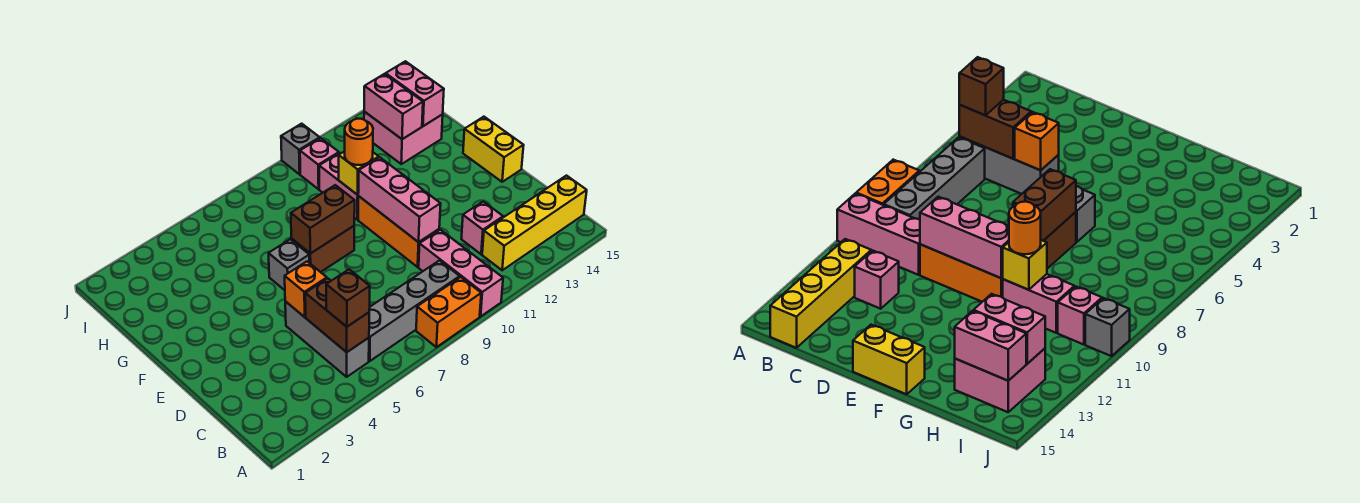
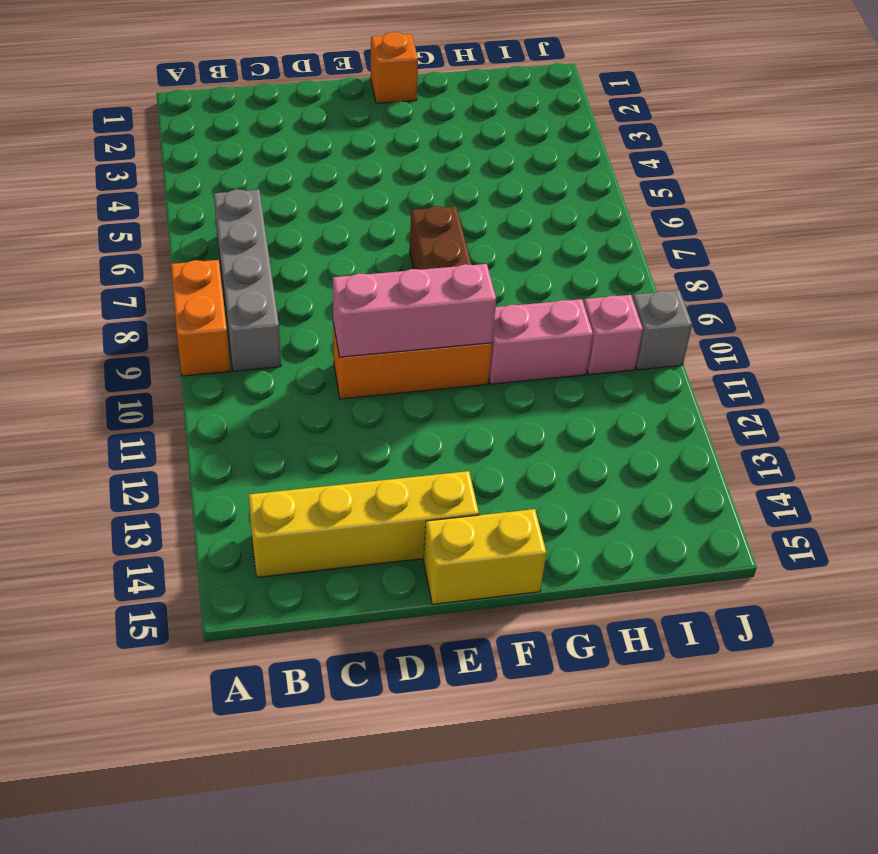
yellow brick B14:E14 level 1 -> yellow brick B12:B15 level 1
orange brick F1 level 1 -> orange brick D5 level 2
none -> pink brick A10:C10 level 1
none -> grey brick B5:D5 level 1
none -> pink brick C12 level 1

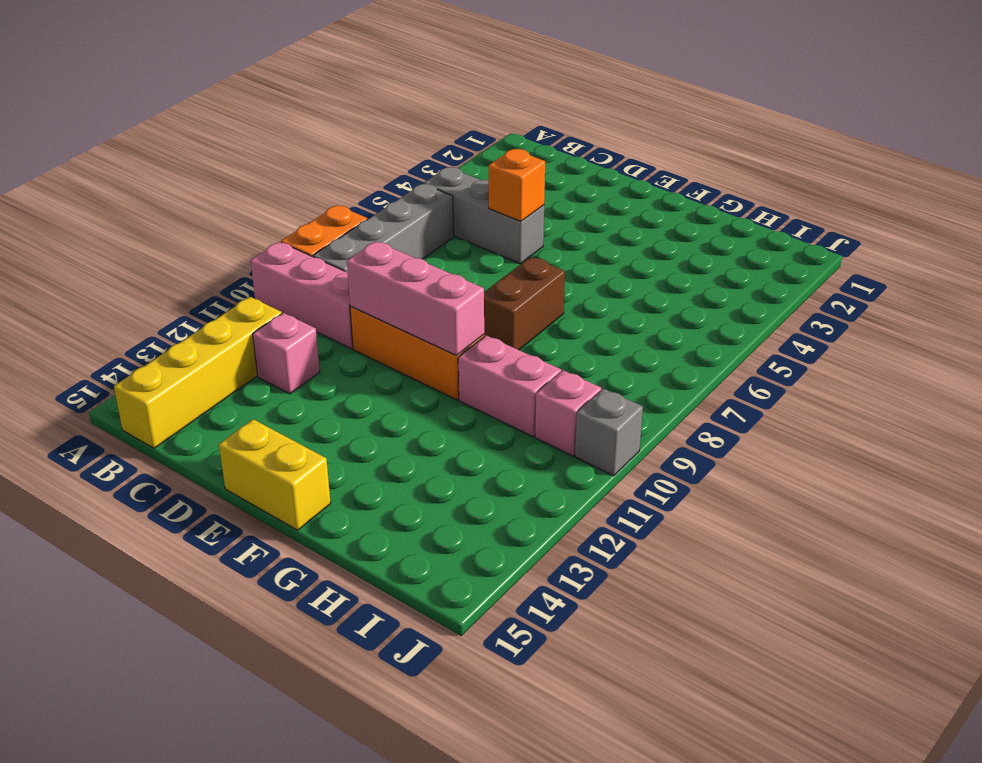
none -> grey brick F6 level 1
none -> pink brick H13:I14 level 1
none -> brown brick B5:C5 level 2

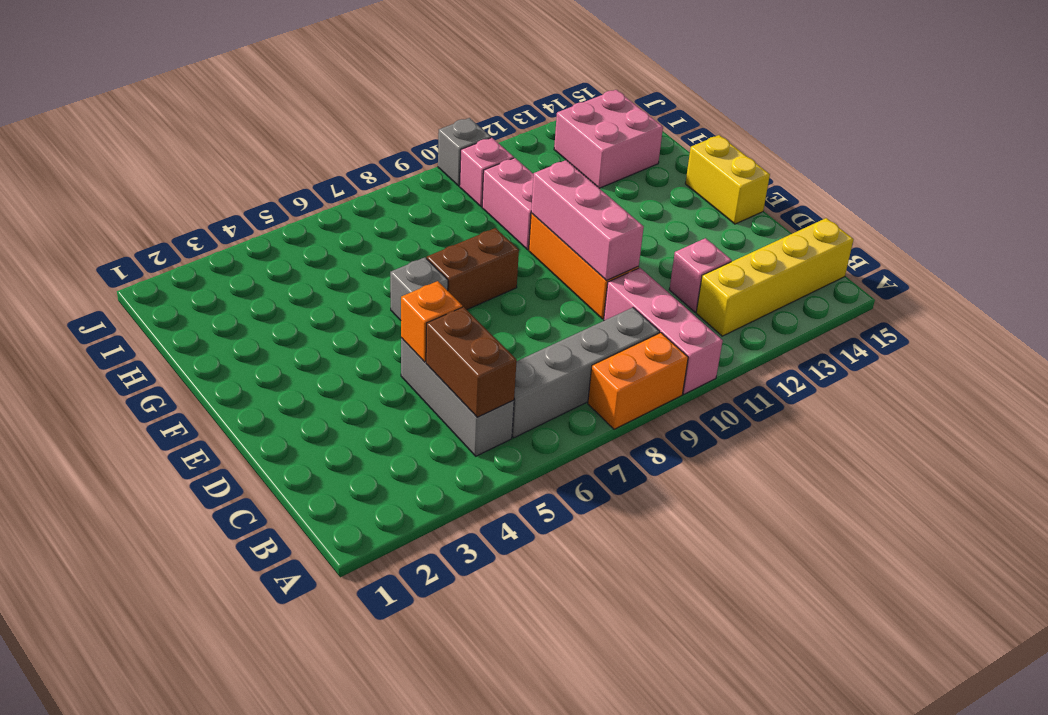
none -> brown brick F7:F8 level 2
none -> yellow brick G10 level 2
none -> pink brick H13:I13 level 2

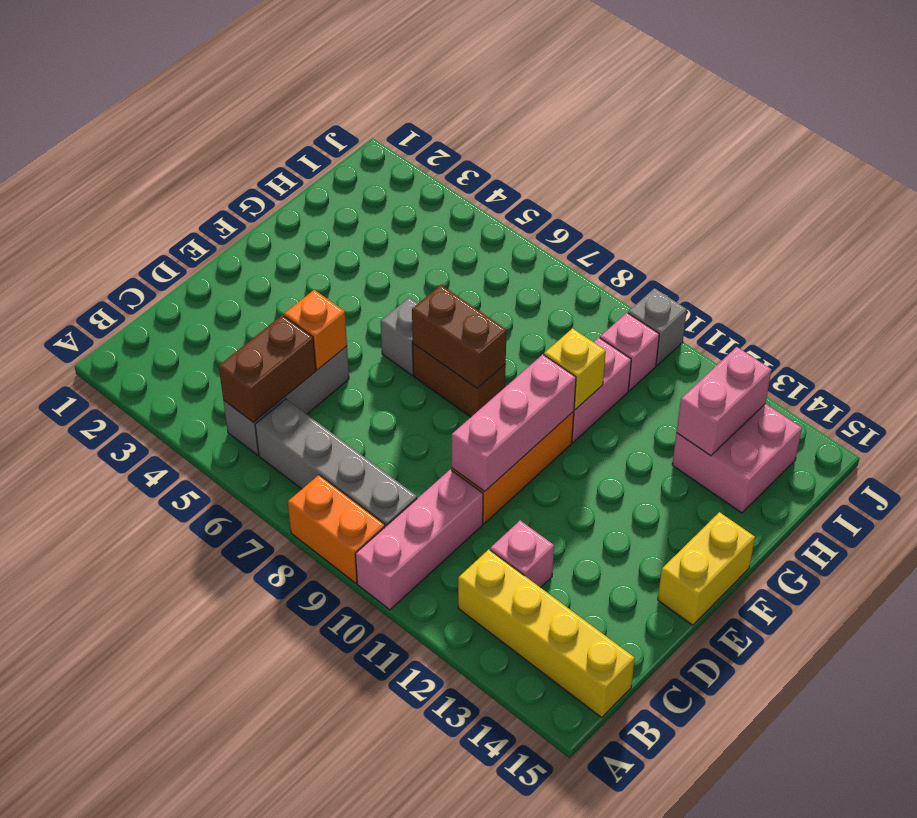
none -> pink brick H14:I14 level 2
none -> brown brick B5 level 3
none -> orange round brick G10 level 3

